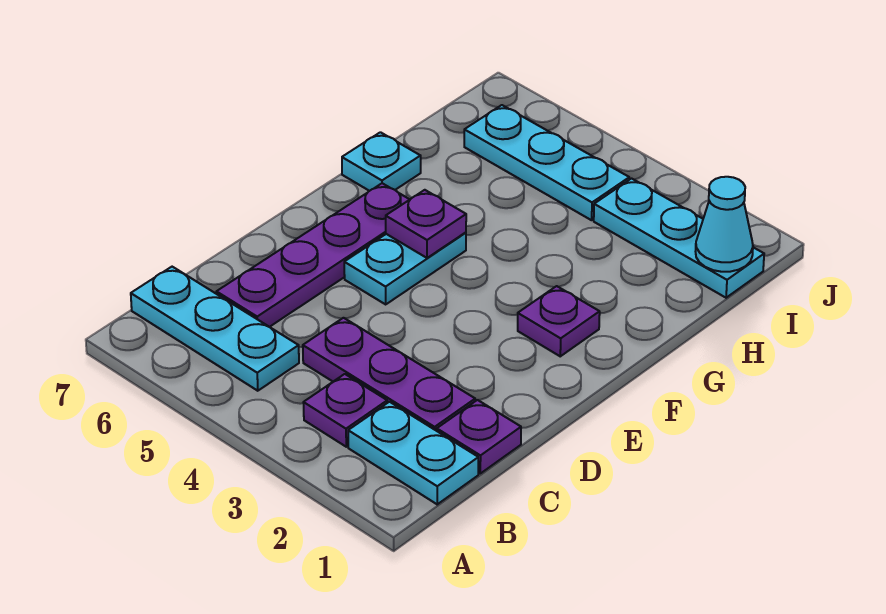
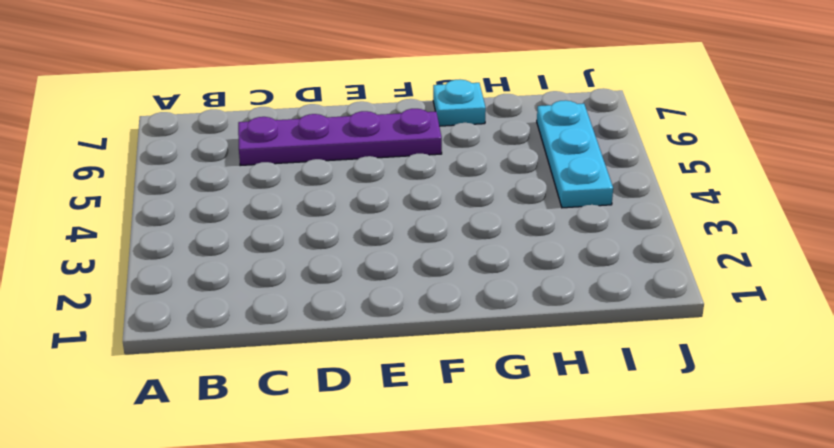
none -> cyan plate B1:B2 level 1
none -> purple plate B3 level 1
none -> cyan plate B5:B7 level 1

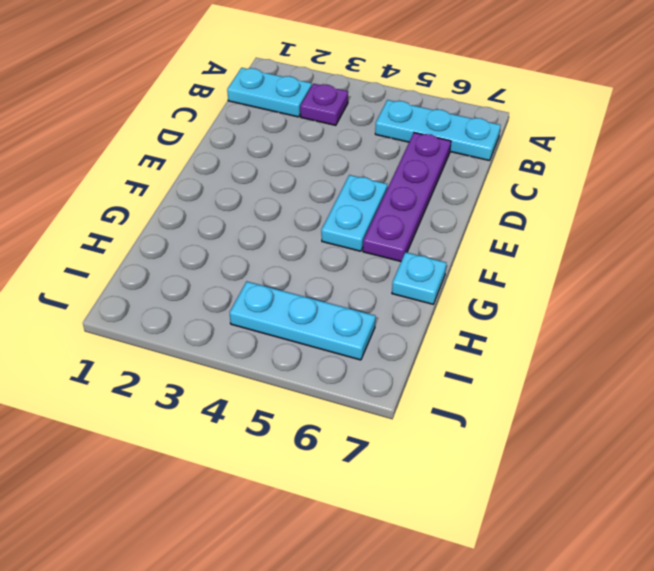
none -> purple plate C1 level 1
none -> purple plate C2:C4 level 1
none -> purple plate F2 level 1

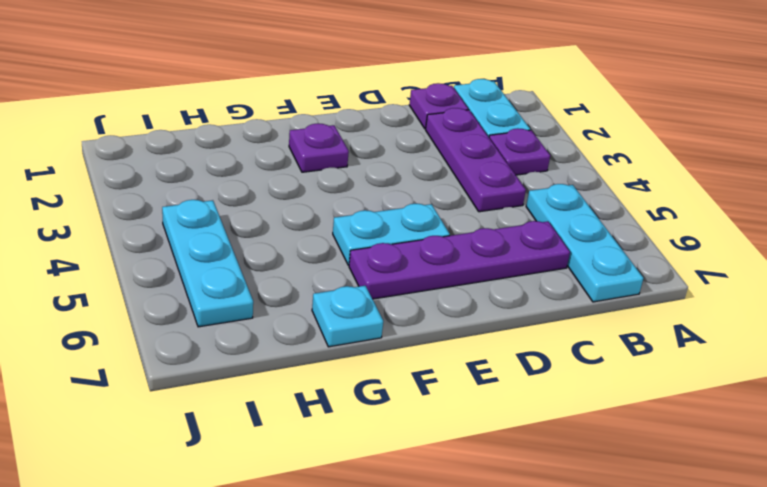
none -> cyan plate I1:I3 level 1
none -> purple plate F5 level 2
none -> cyan cone I1 level 2

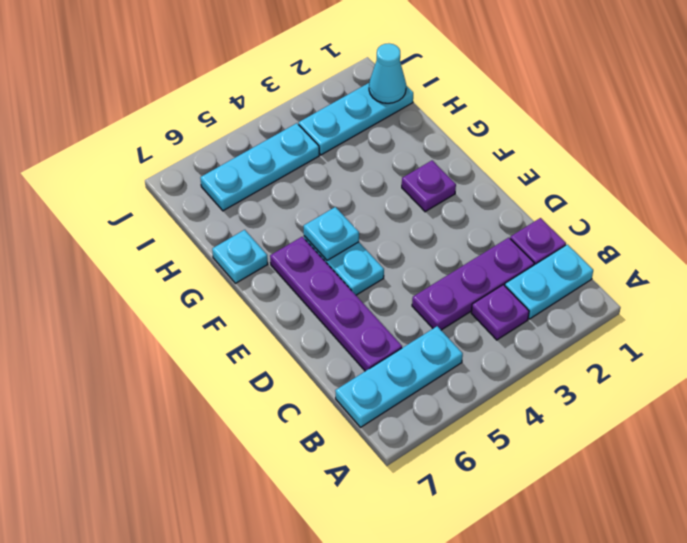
cyan plate F5 level 2 -> purple plate F5 level 2

